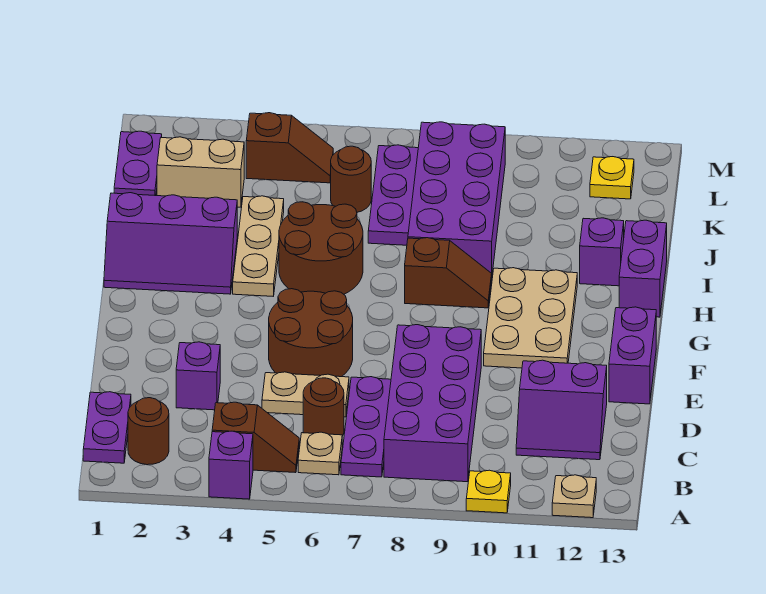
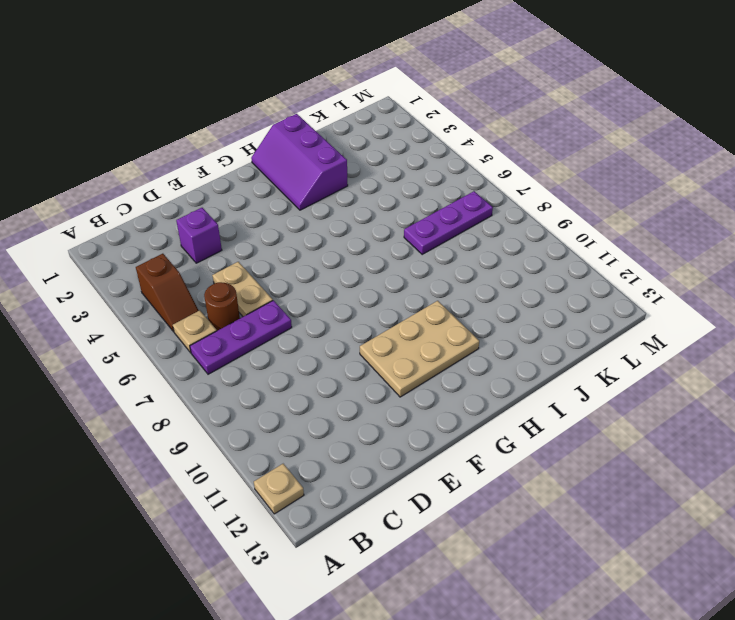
none -> purple brick A4 level 1
none -> yellow plate A10 level 1
none -> purple plate B1:C1 level 1

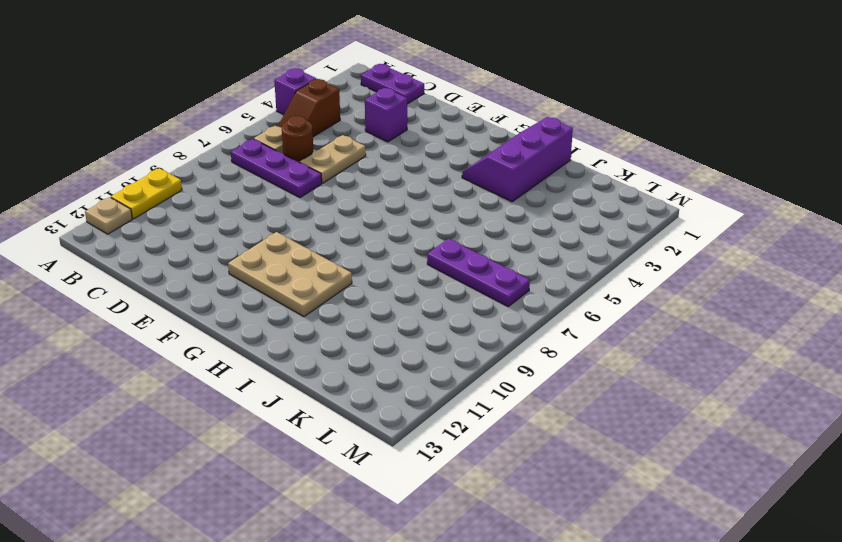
yellow plate A10:A11 level 1 -> yellow plate A10 level 1
none -> brown round brick B2 level 1
none -> purple brick B8:E9 level 1
none -> purple slope C11:D12 level 1 top D

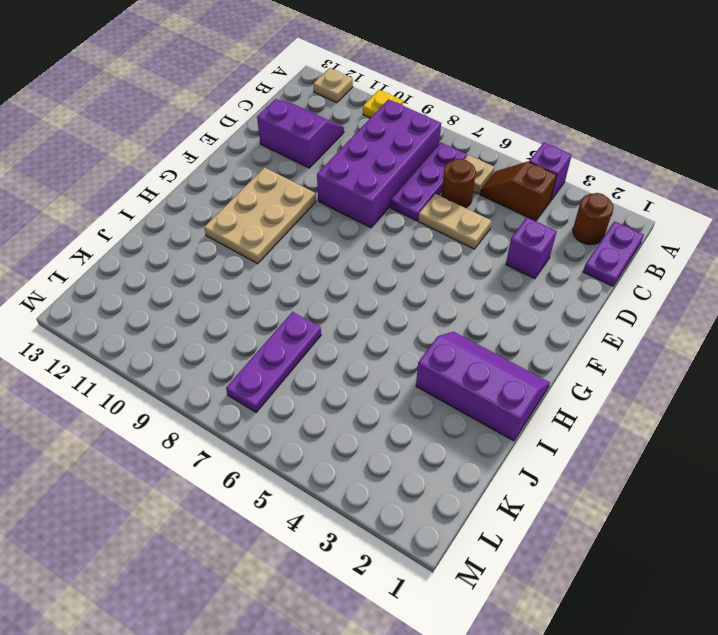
none -> brown round brick E5:F6 level 1
none -> purple brick E13:F13 level 1
none -> tan plate H4:J4 level 1

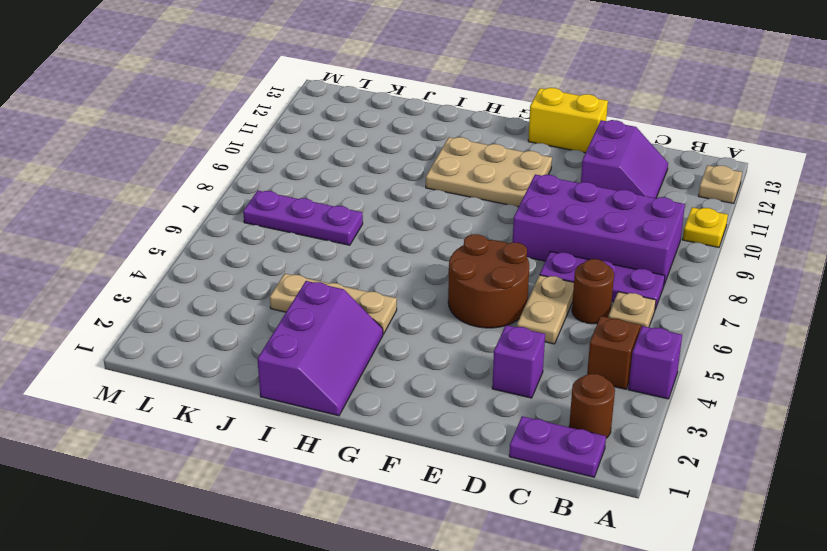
yellow brick E13:F13 level 1 -> purple brick E13:F13 level 1
none -> brown round brick H5:I6 level 1
none -> brown slope H8:H9 level 1 top 8
none -> purple brick H13:I13 level 1

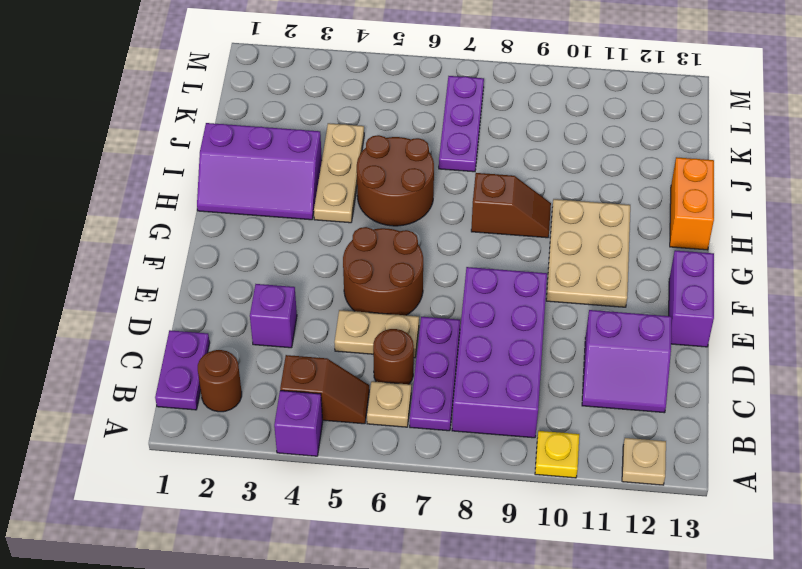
orange brick H13:I13 level 1 -> purple brick H13:I13 level 1
none -> purple brick I8:L9 level 1
none -> purple brick I12 level 1
none -> purple plate K1:L1 level 1

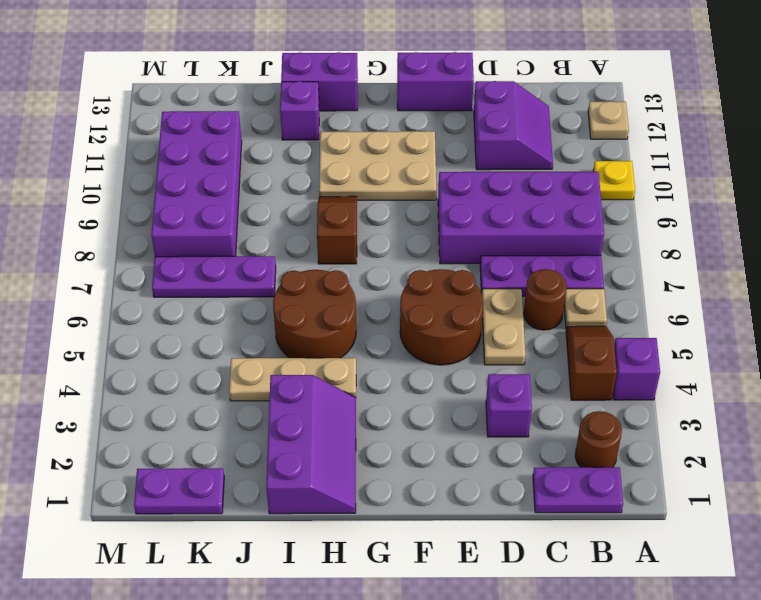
purple brick K8:L11 level 1 -> purple brick I8:L9 level 1
none -> tan brick K2:K3 level 1
none -> brown round brick K6 level 1
none -> brown slope L4:L5 level 1 top 4

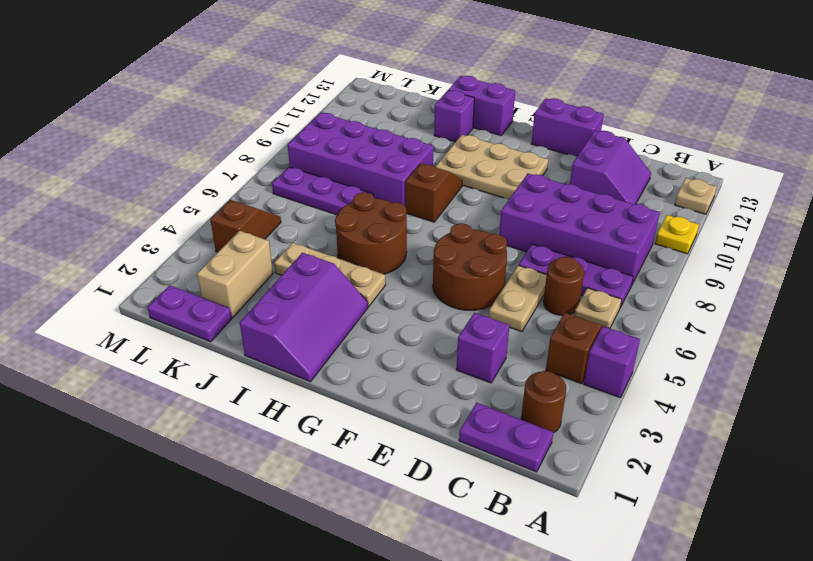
none -> brown round brick K6 level 1
none -> yellow plate L12 level 1

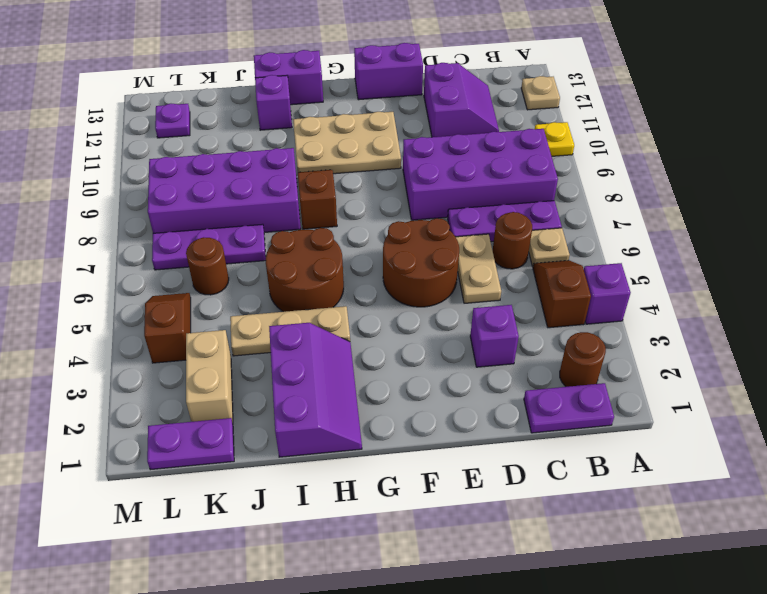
purple plate L12 level 1 -> yellow plate L12 level 1

